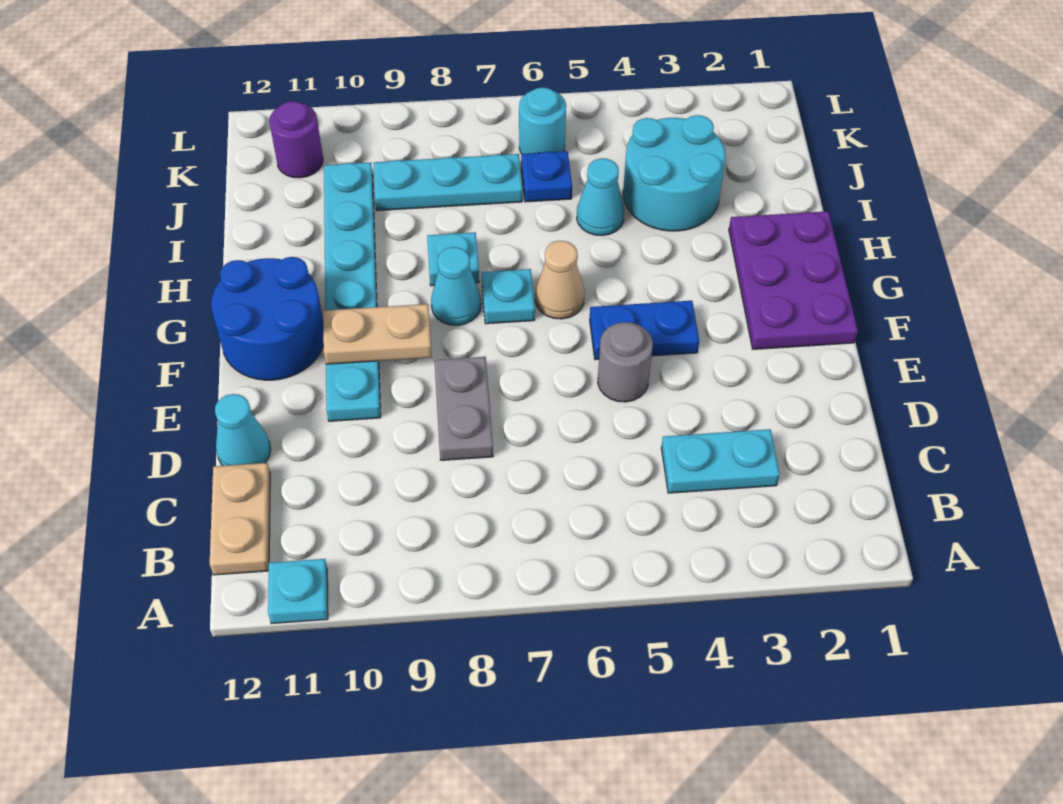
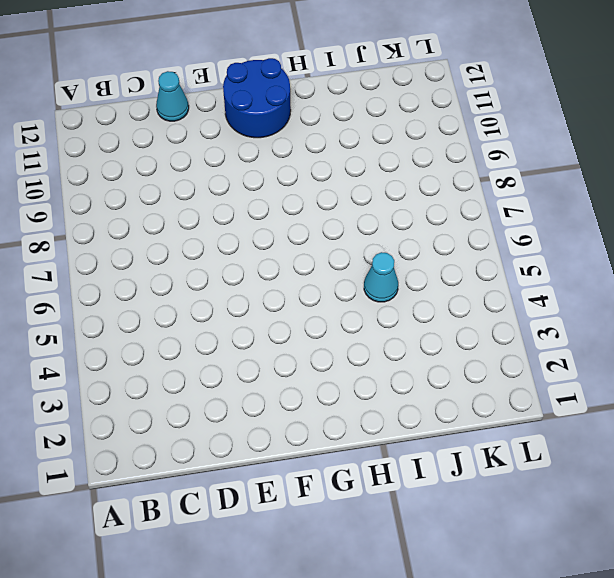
none -> cyan plate A11 level 1
none -> tan plate B12:C12 level 1
none -> cyan plate C3:C4 level 1

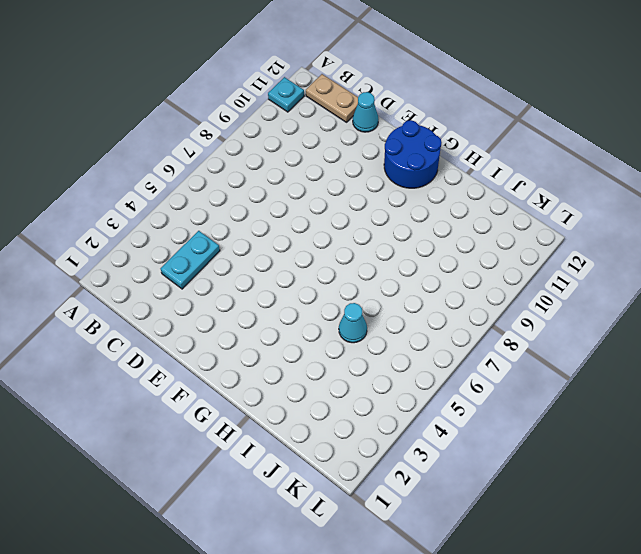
none -> grey plate D8:E8 level 1
none -> grey round brick E5 level 1
none -> cyan plate E10:J10 level 1

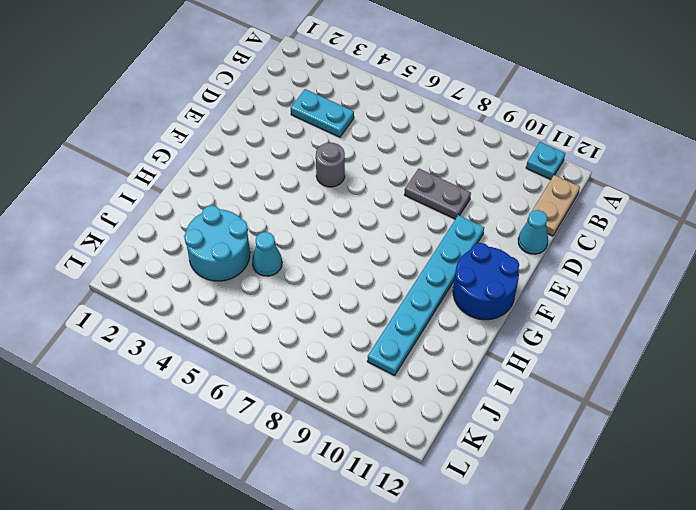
grey plate D8:D9 level 1 -> grey plate D8:E8 level 1
none -> purple plate F1:H2 level 1
none -> blue plate F4:F5 level 1
none -> tan cone G6 level 1

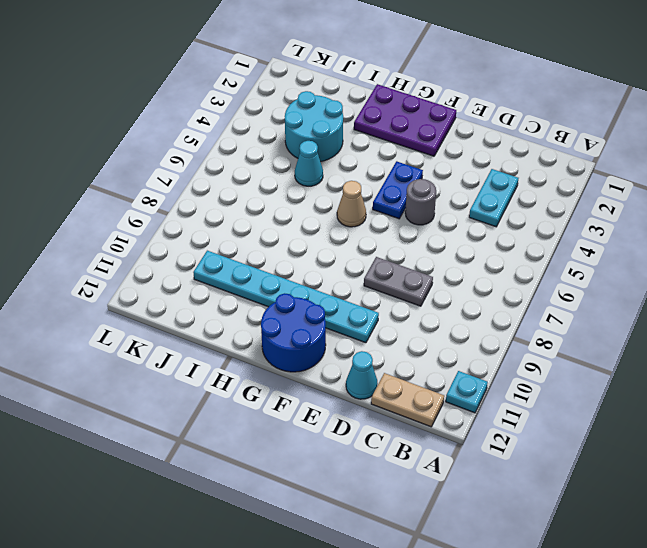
none -> cyan plate G7 level 1
none -> cyan cone G8 level 1
none -> cyan plate H8 level 1

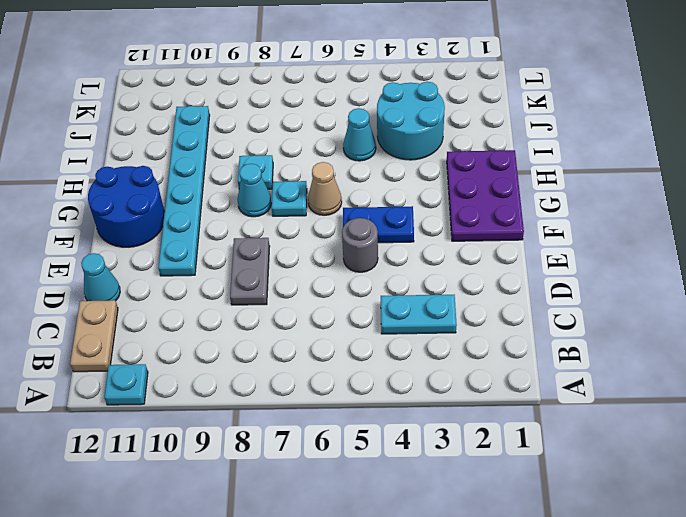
none -> blue plate J6 level 1
none -> cyan plate J7:J9 level 1
none -> cyan round brick K6 level 1

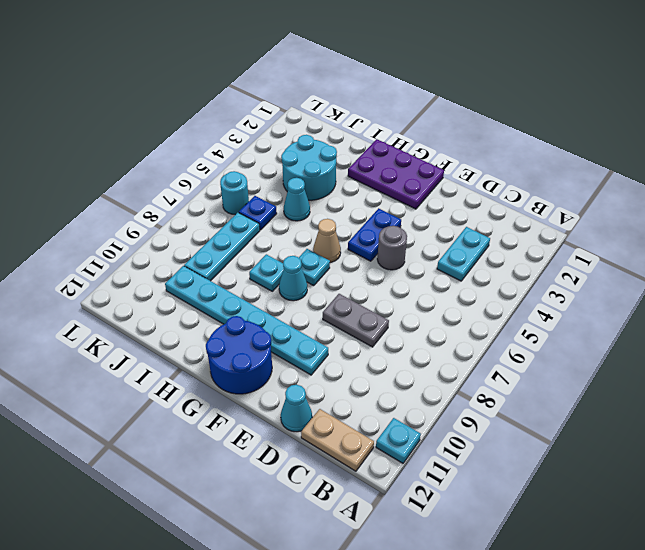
none -> purple round brick K11 level 1
none -> tan plate F9:F10 level 2

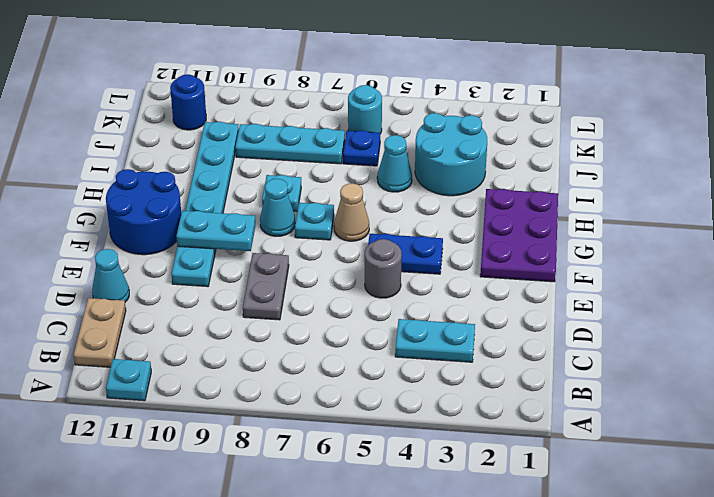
cyan plate F9:F10 level 2 -> tan plate F9:F10 level 2
blue round brick K11 level 1 -> purple round brick K11 level 1

